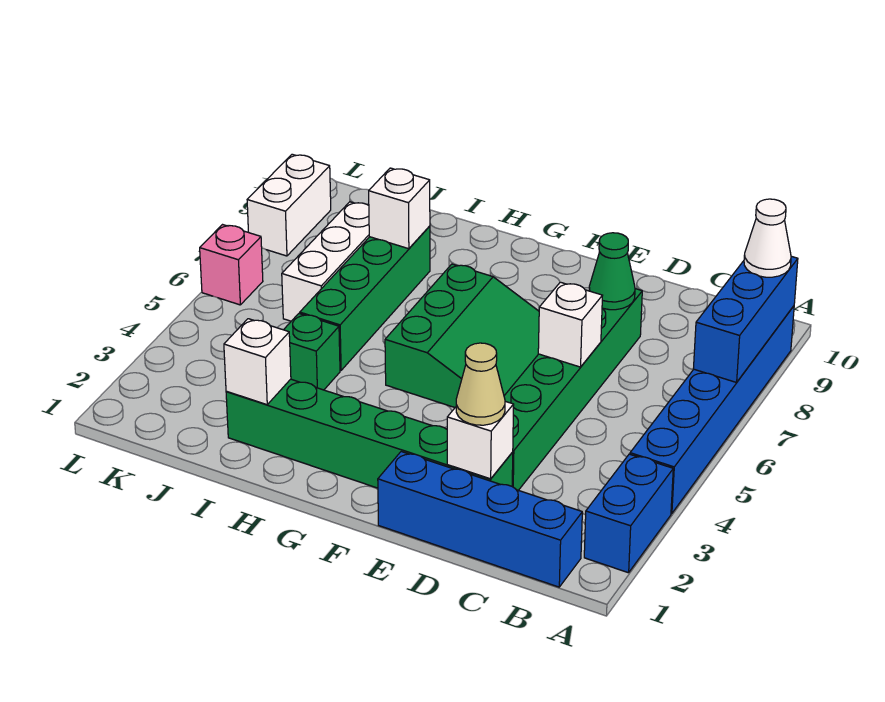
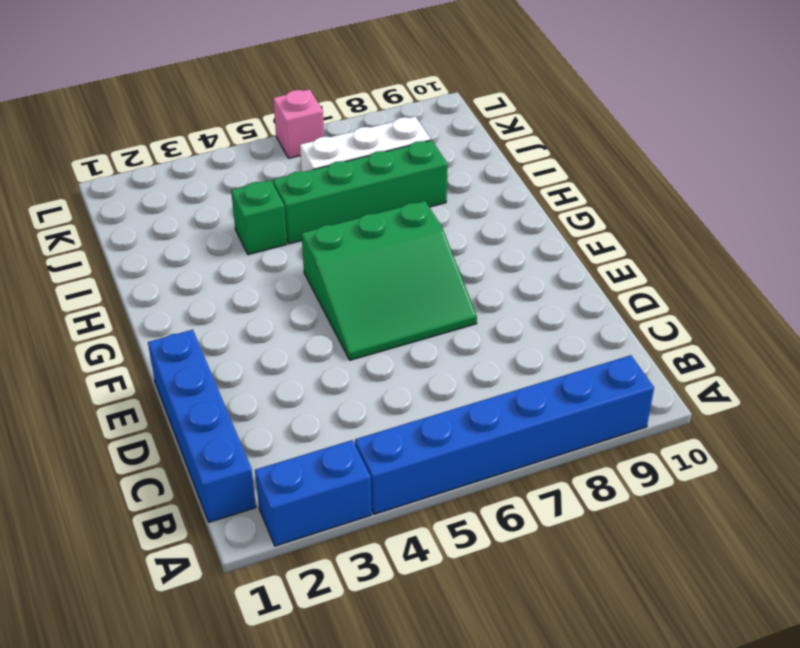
none -> green brick D2:I2 level 1
none -> green brick D3:D8 level 1
none -> white brick L8:L9 level 1

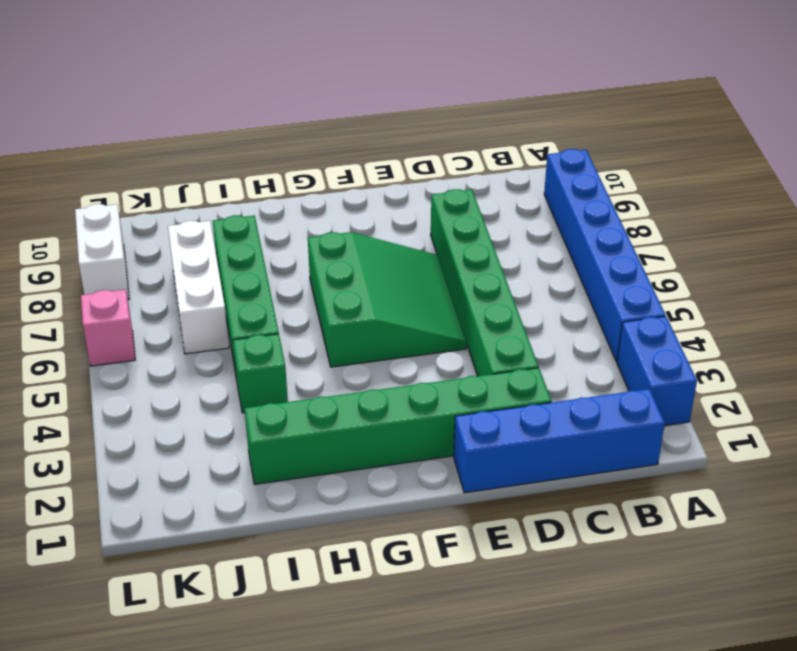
none -> blue brick A7:A9 level 2
none -> white brick D2 level 2
none -> white brick D6 level 2

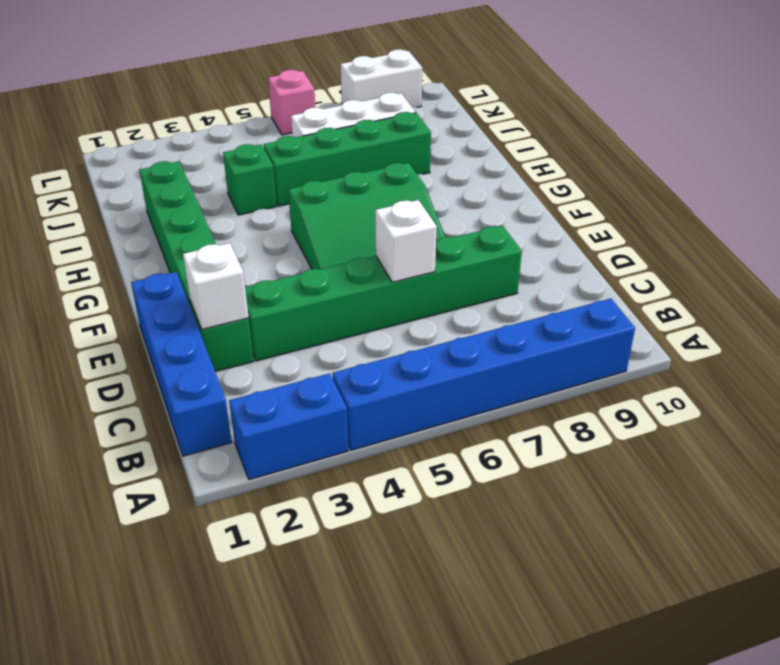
none -> blue brick A7:A9 level 2
none -> green cone D8 level 2
none -> white brick I2 level 2

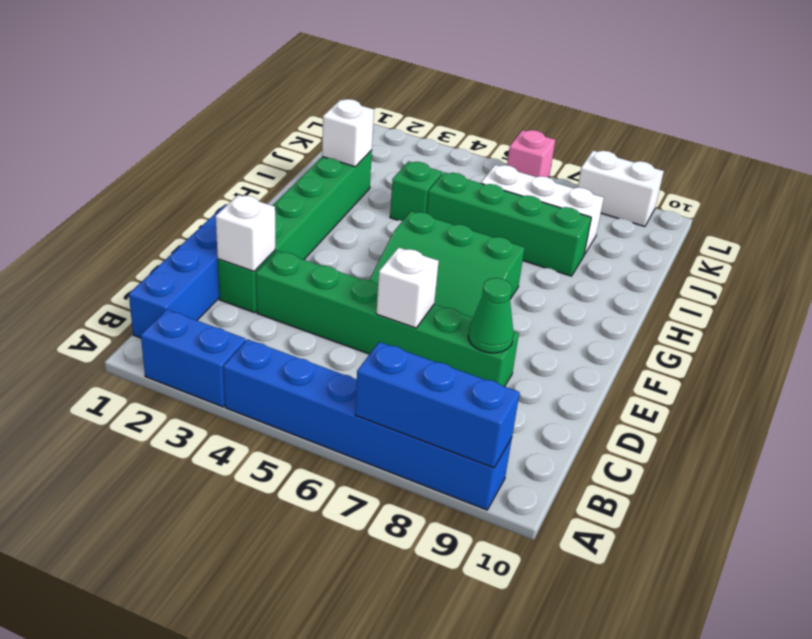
none -> white brick I8 level 2
none -> white cone A9 level 3
none -> tan cone D2 level 3

